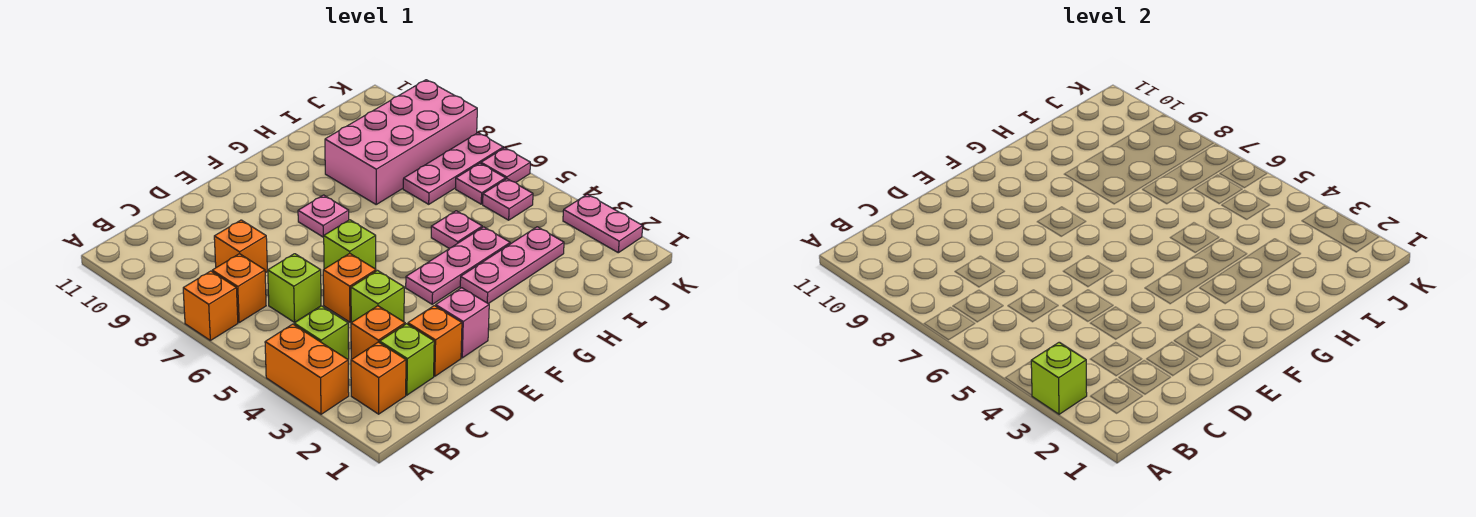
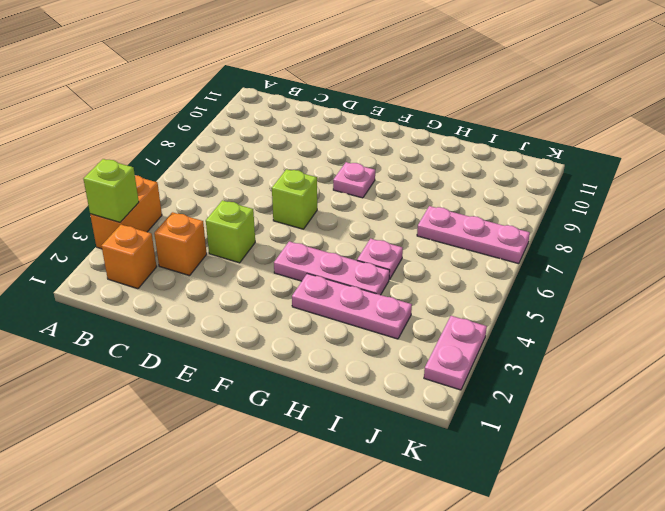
none -> orange brick A7 level 1
none -> lime brick B4 level 1
none -> orange brick B7 level 1

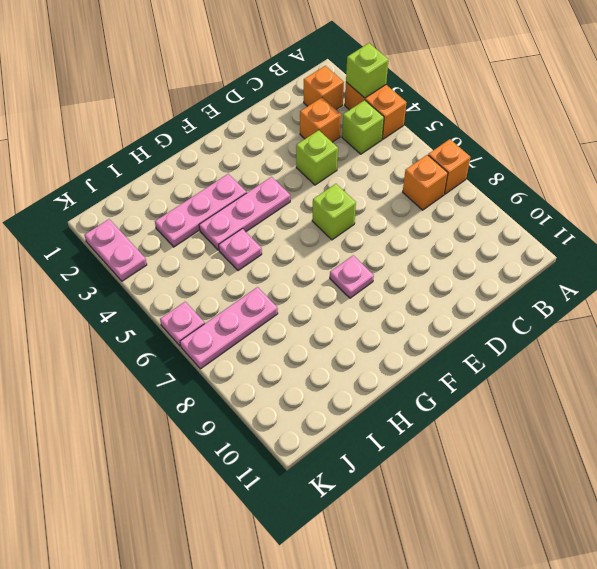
none -> lime brick C2 level 1
none -> lime brick C6 level 1
none -> orange brick C8 level 1

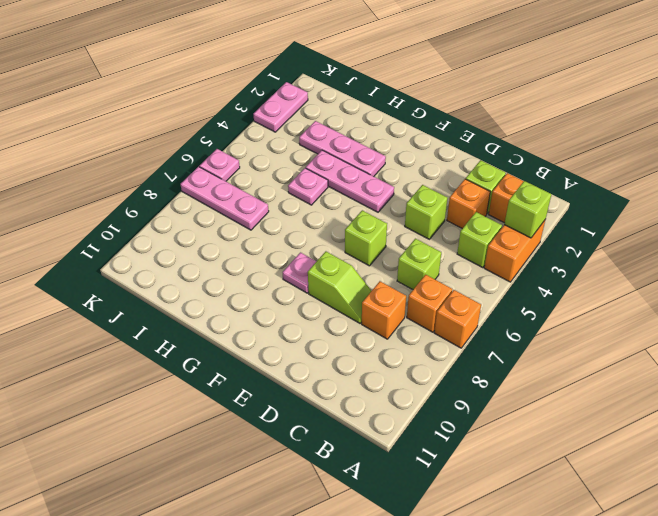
lime slope D8:E8 level 1 top E -> none
none -> orange brick D2 level 1
none -> orange brick D5 level 1
none -> pink brick E2 level 1

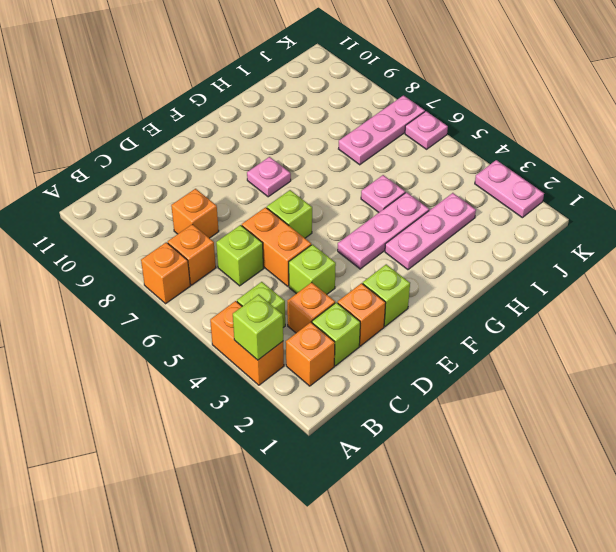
orange brick D5:D6 level 1 -> orange brick D5 level 1
lime brick E2 level 1 -> pink brick E2 level 1
none -> pink brick H8:K9 level 1
none -> pink plate J5 level 1
none -> pink plate J6 level 1

